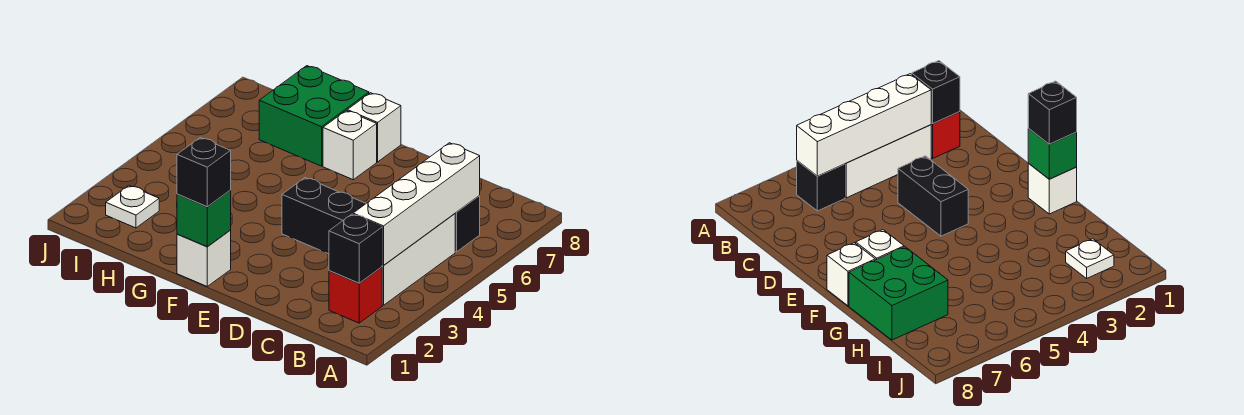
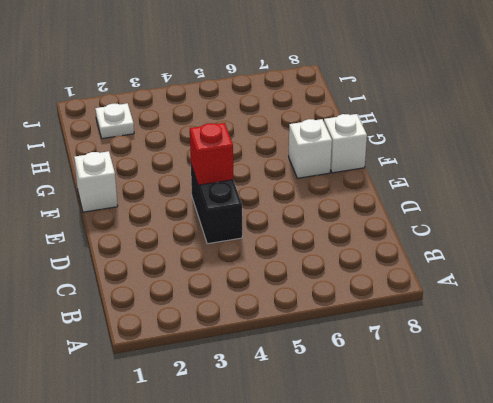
red brick E4 level 2 -> red brick B2 level 1
none -> white brick B3:B5 level 1
none -> black brick B6 level 1
none -> green brick G7:H8 level 1

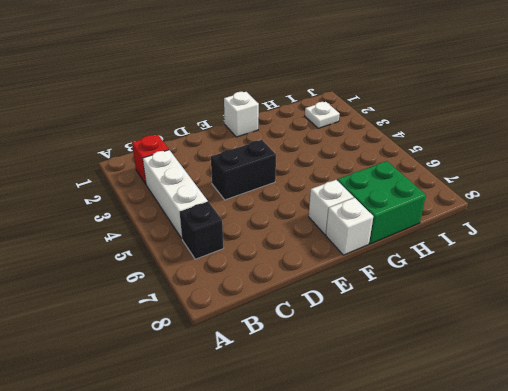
none -> black brick B2 level 2
none -> white brick B3:B6 level 2
none -> green brick F1 level 2

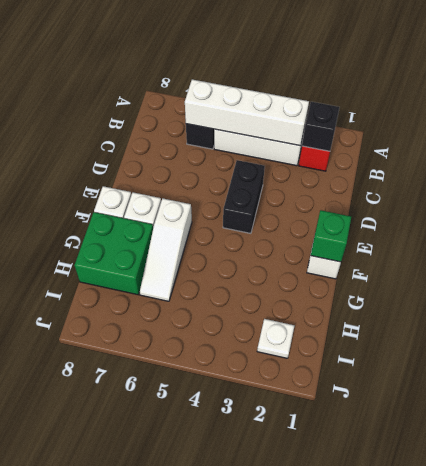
white slope F6:H6 level 1 top F -> none
none -> black brick F1 level 3

